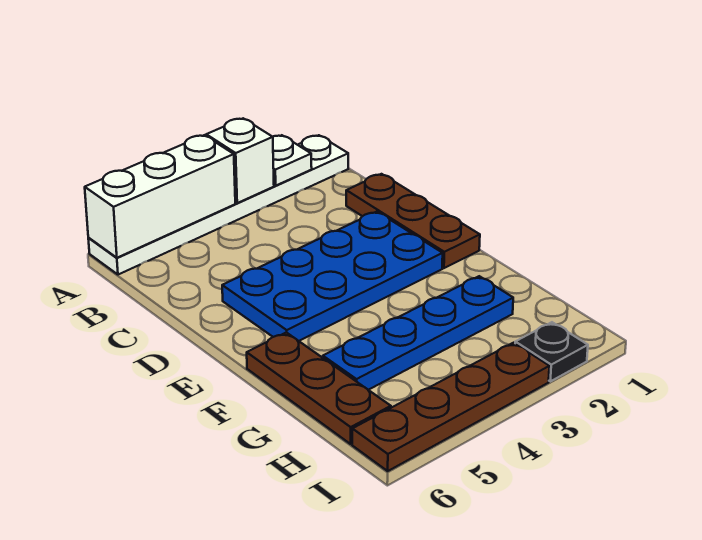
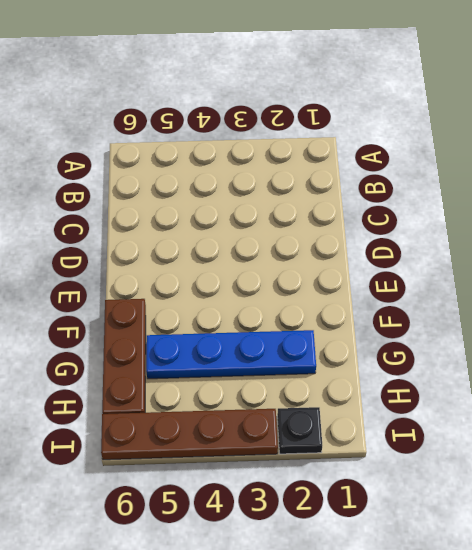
none -> white plate A1:A6 level 1
none -> brown plate C1:E1 level 1

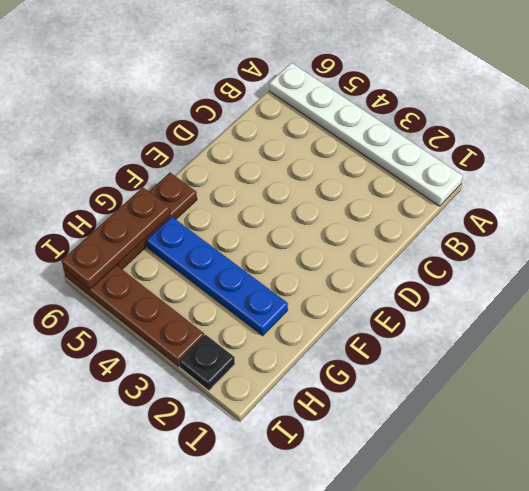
brown plate G6:I6 level 2 -> brown plate C1:E1 level 1
none -> blue plate D2:E5 level 1
none -> white plate A2 level 2

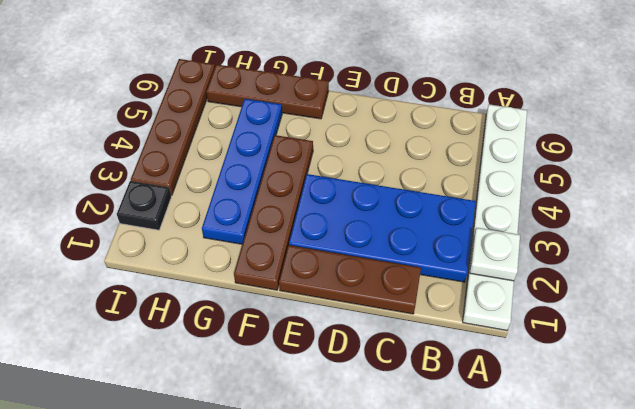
blue plate B2:E3 level 1 -> blue plate D2:E5 level 1
brown plate F1:F4 level 1 -> none
none -> white brick A3 level 2
none -> white brick A4:A6 level 2

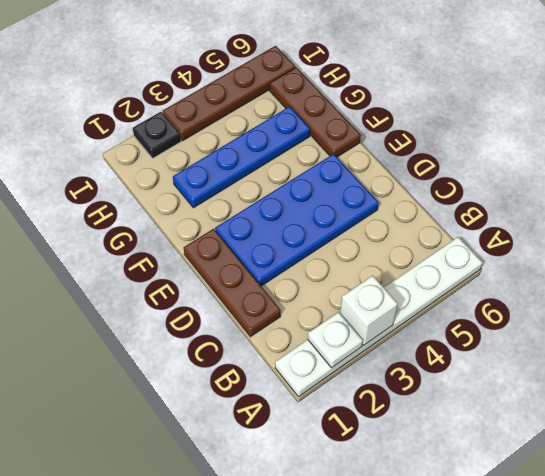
none -> white brick A4:A6 level 2

